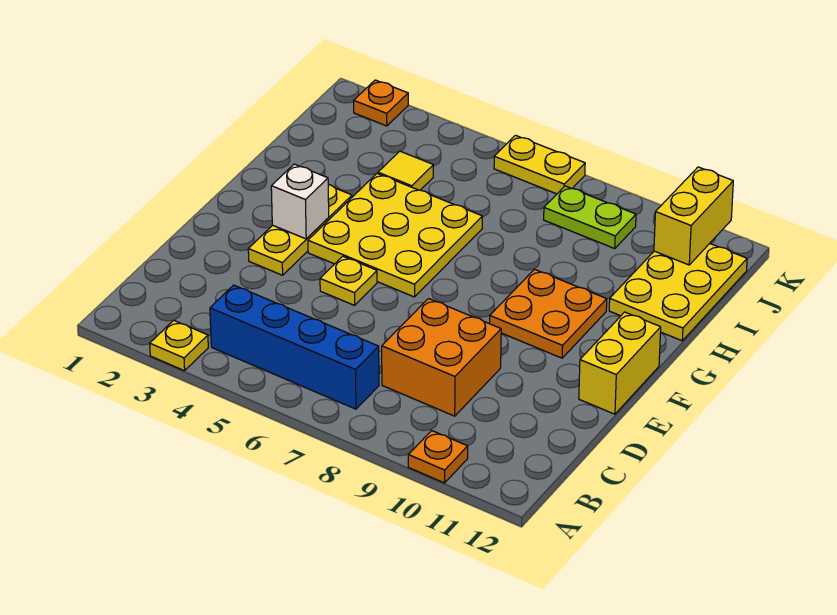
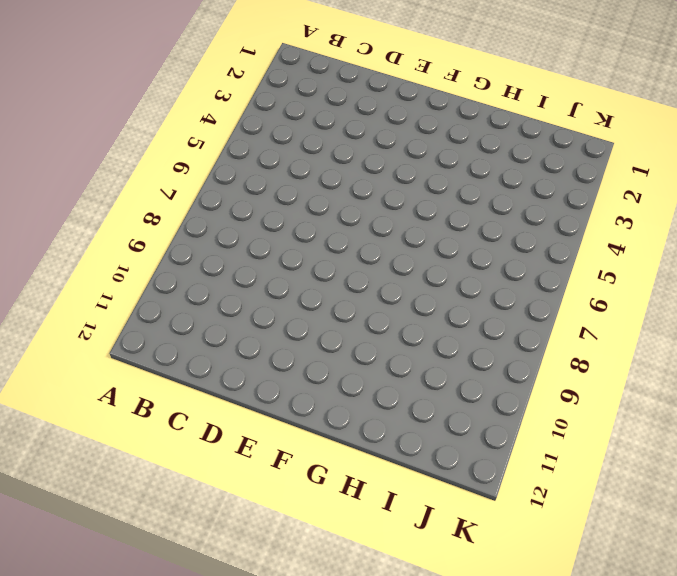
none -> yellow plate A3 level 1
none -> orange plate A10 level 1
none -> blue brick B4:B7 level 1

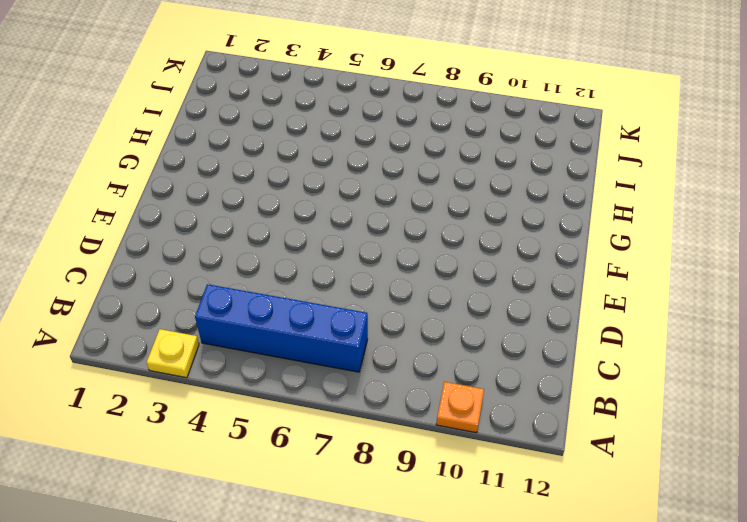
none -> orange brick C8:D9 level 1
none -> yellow plate E3:G3 level 1
none -> yellow plate E5 level 1

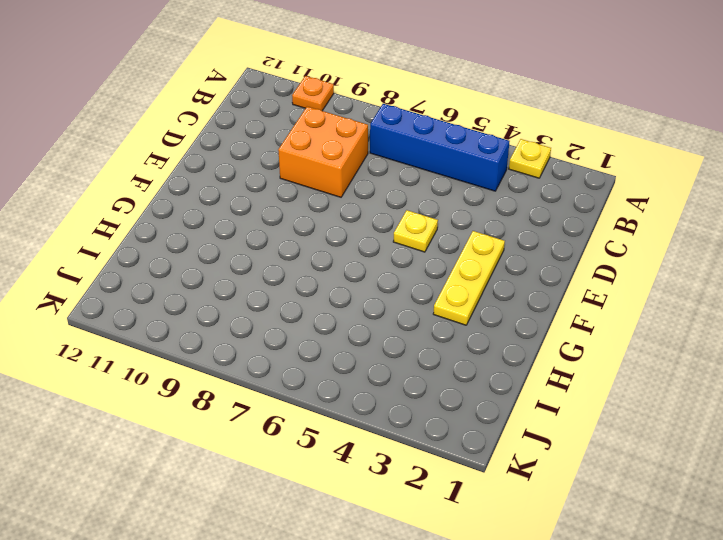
none -> yellow brick E12:F12 level 1
none -> yellow plate F4:H6 level 1
none -> orange plate F9:G10 level 1

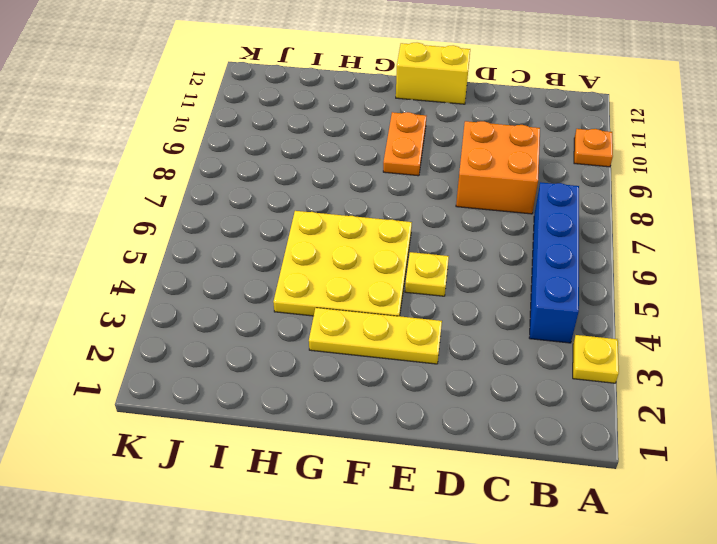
orange plate F9:F10 level 1 -> orange plate F9:G10 level 1
none -> yellow plate H11:J12 level 1
none -> yellow tile I4 level 1
none -> lime plate J8:J9 level 1

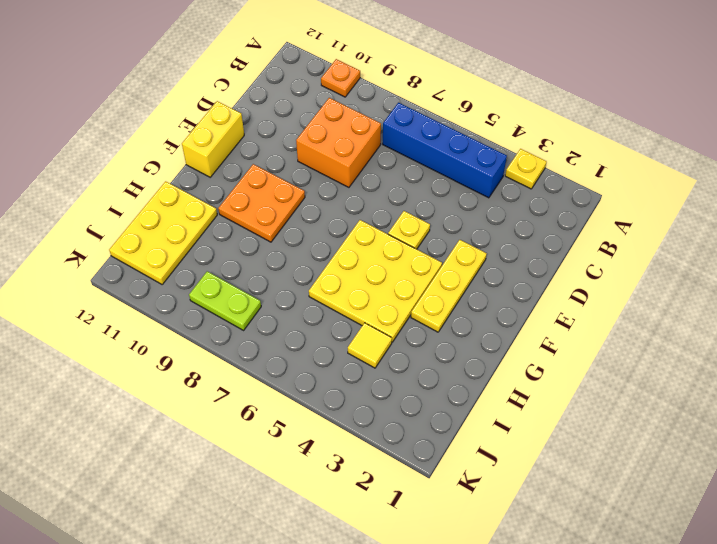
none -> orange plate K2 level 1
none -> yellow plate K6:K7 level 1
none -> white brick F3 level 2

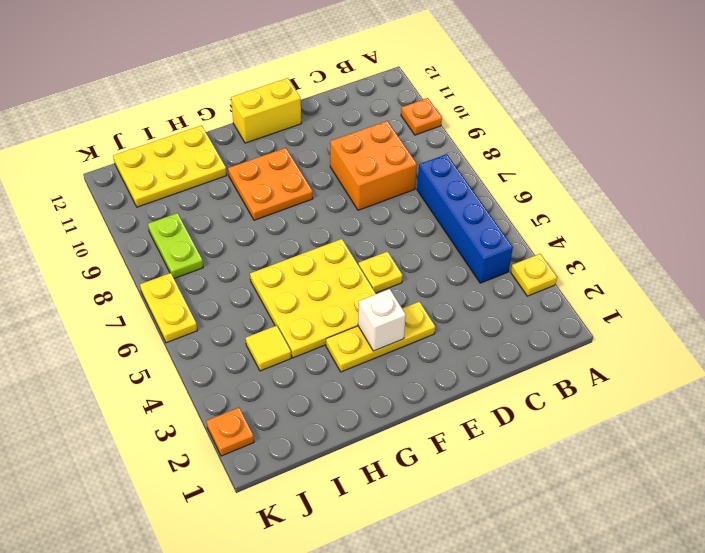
none -> yellow brick J11:K11 level 2

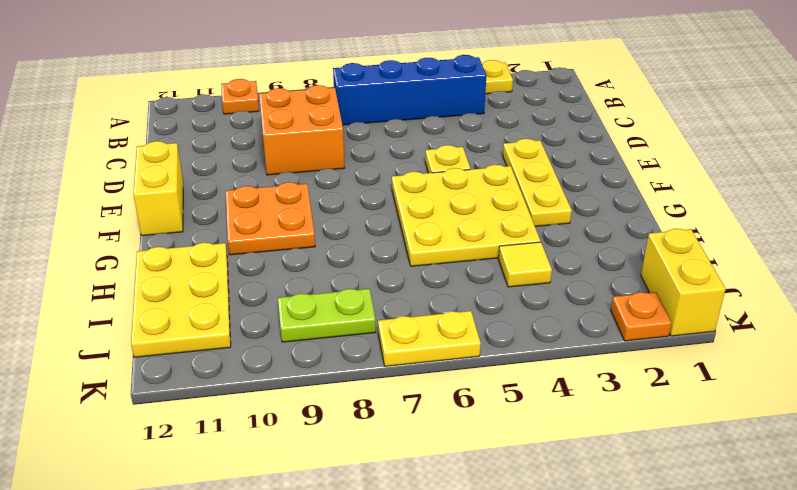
yellow brick J1:K1 level 1 -> yellow brick J11:K11 level 2
none -> white brick F3 level 2

